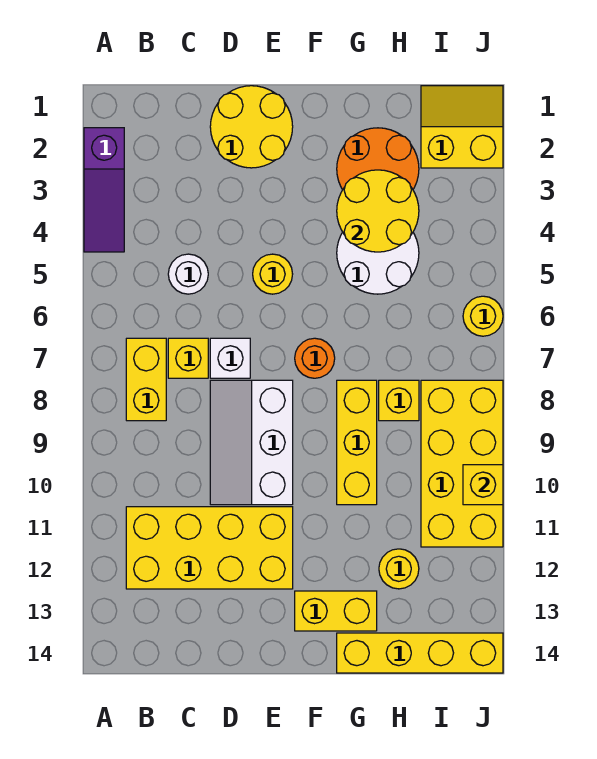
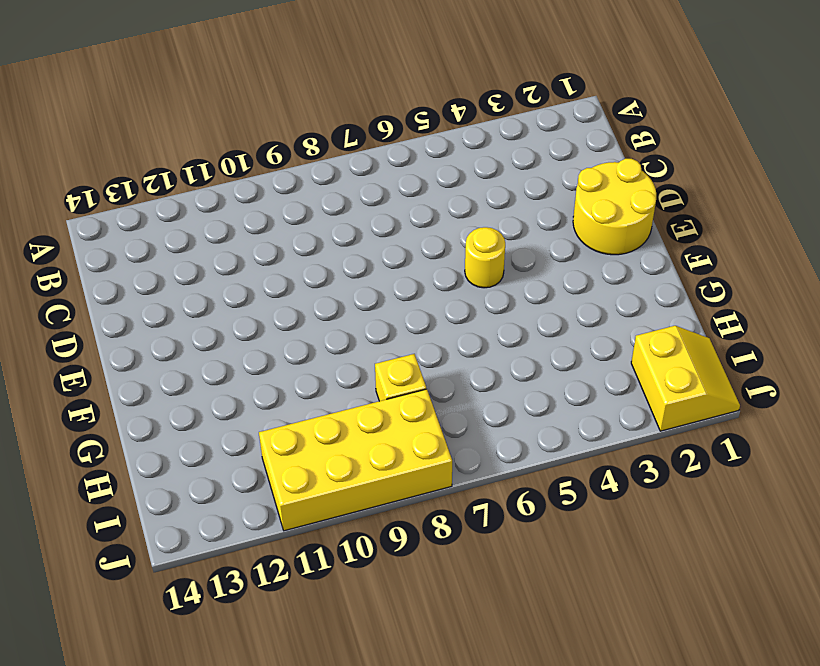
none -> purple slope A2:A4 level 1 top 2
none -> yellow brick B7:B8 level 1
none -> yellow brick B11:E12 level 1

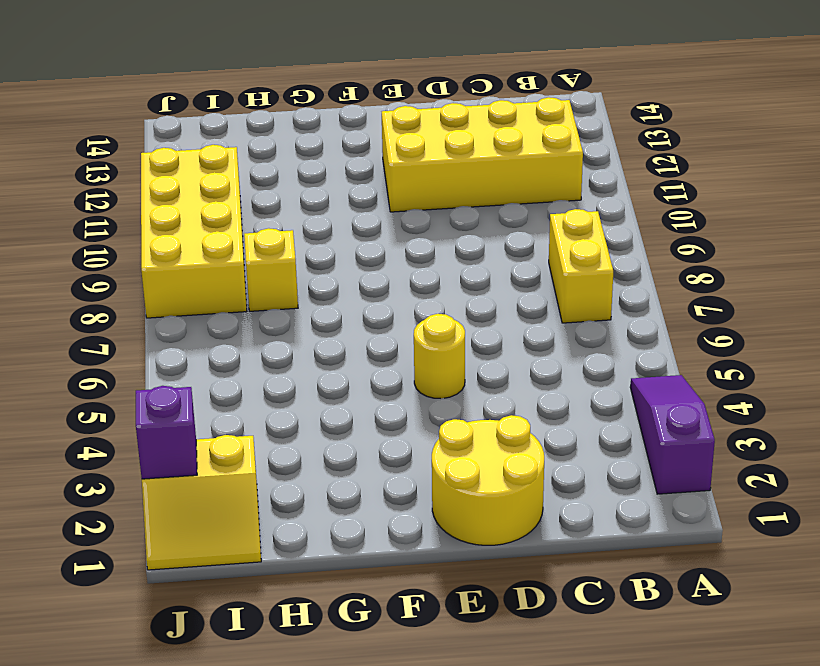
purple brick J2 level 2 -> none
none -> white round brick C5 level 1
none -> yellow brick C7 level 1
none -> white brick D7 level 1

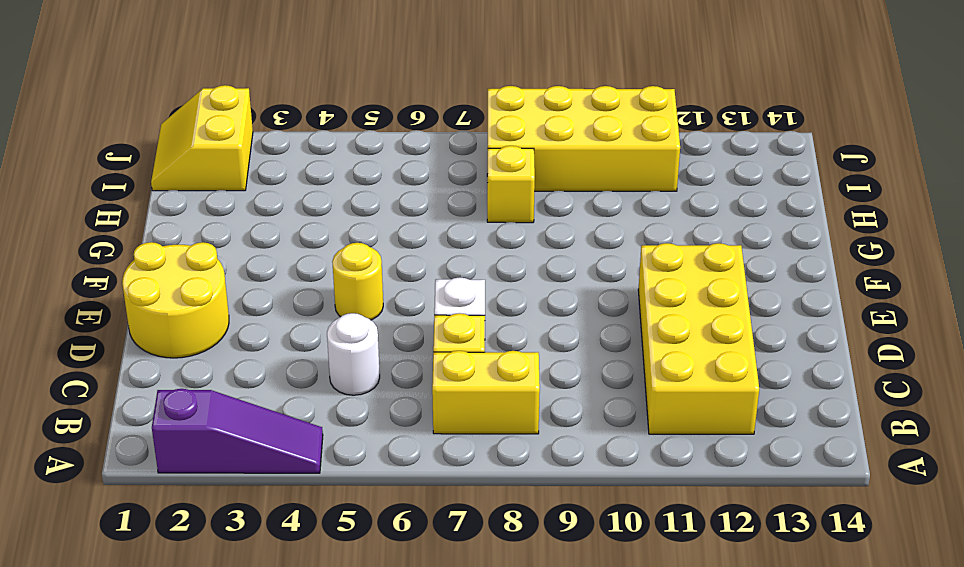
none -> white slope D8:E10 level 1 top E
none -> orange round brick F7 level 1
none -> yellow brick F13:G13 level 1

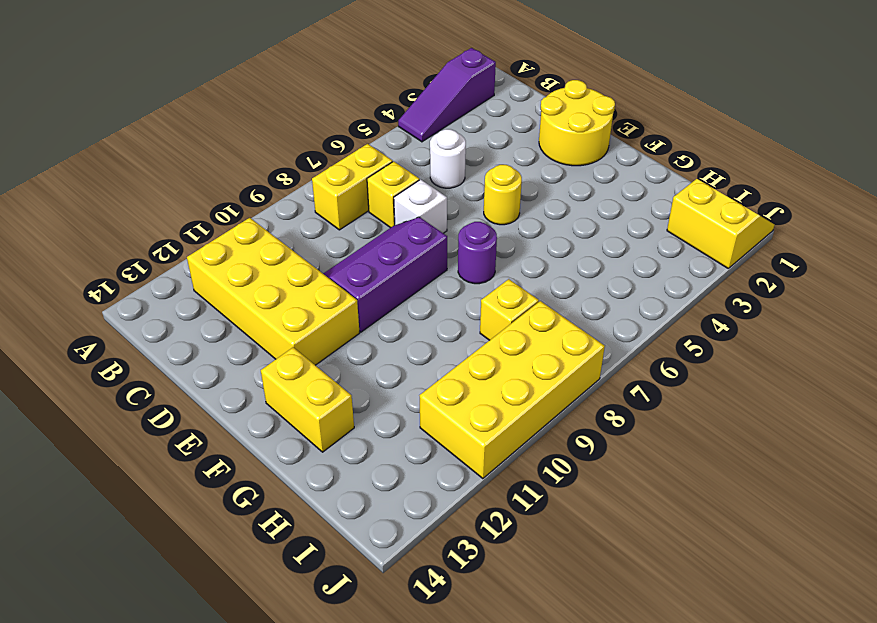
purple slope D8:E10 level 1 top E -> white slope D8:E10 level 1 top E
purple round brick F7 level 1 -> orange round brick F7 level 1
none -> orange round brick G2:H3 level 1
none -> white round brick G4:H5 level 1
none -> yellow brick G8:G10 level 1

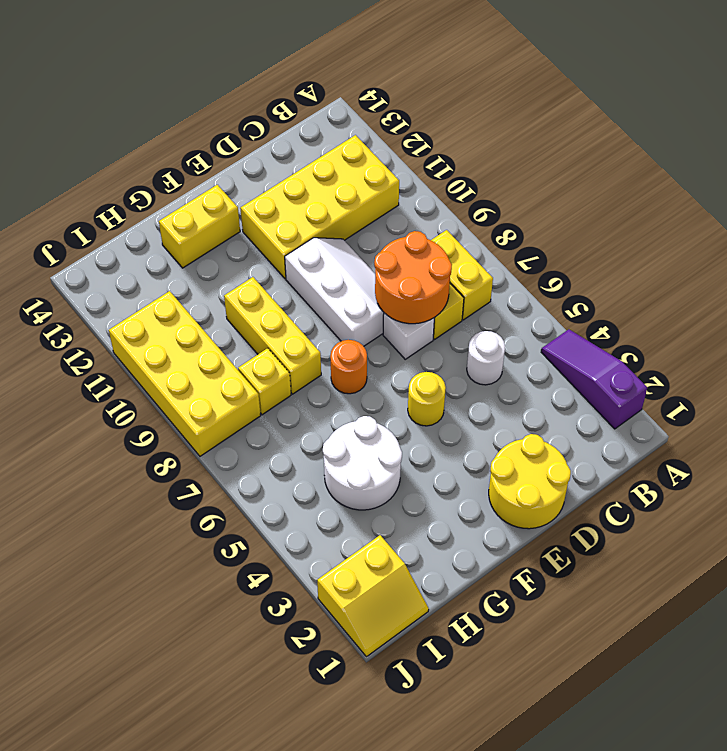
orange round brick C7:D8 level 2 -> orange round brick G2:H3 level 1
none -> yellow brick G14:J14 level 1
none -> yellow round brick H12 level 1
none -> yellow round brick J6 level 1

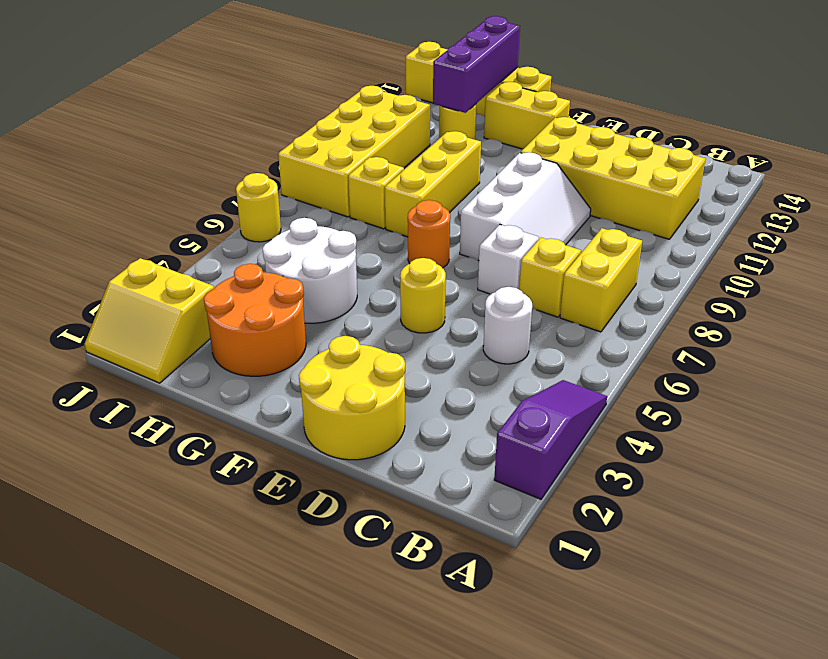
purple brick H12:H14 level 2 -> none
none -> yellow round brick G3:H4 level 2
none -> yellow brick J10 level 2

